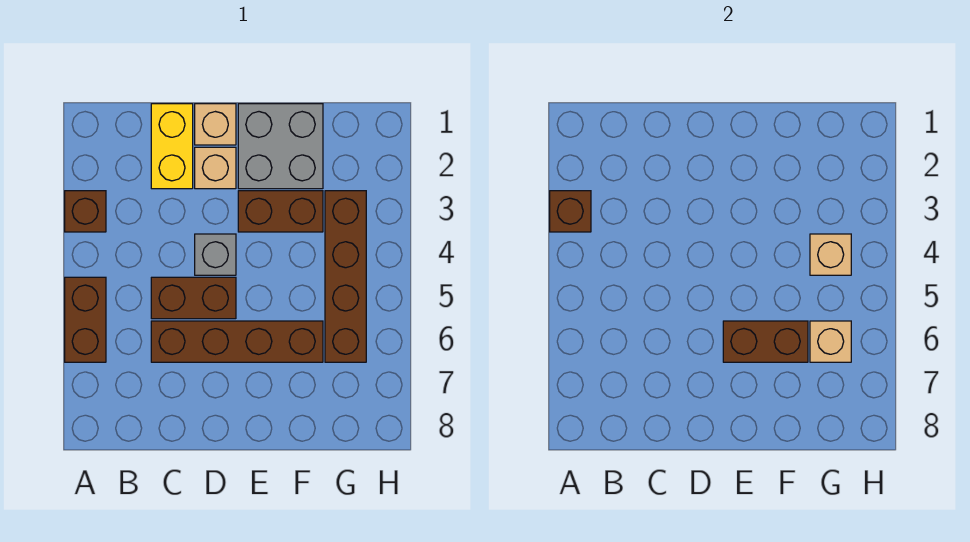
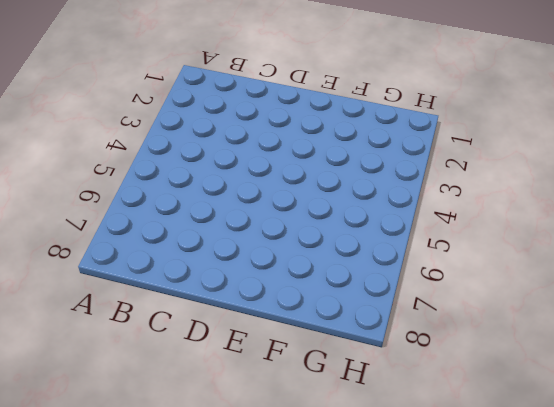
none -> brown brick A3 level 1
none -> brown brick A5:A6 level 1
none -> yellow brick C1:C2 level 1

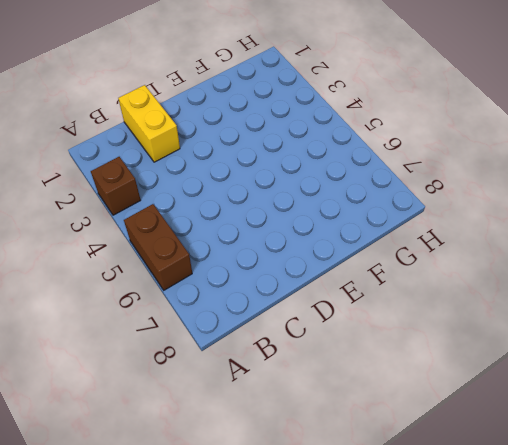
none -> brown brick C5:D5 level 1
none -> brown brick C6:F6 level 1
none -> tan brick D1 level 1

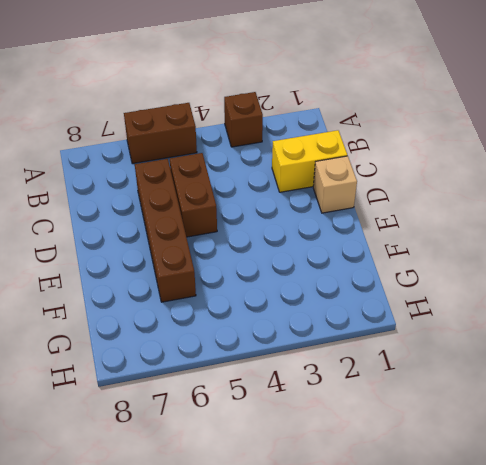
none -> tan brick D2 level 1
none -> grey brick D4 level 1
none -> grey brick E1:F2 level 1

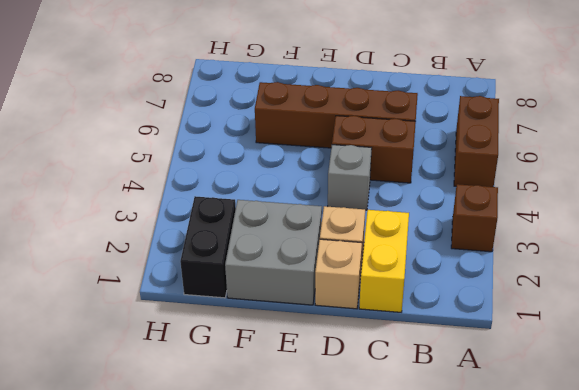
black brick G1:G2 level 1 -> none
none -> brown brick E3:F3 level 1
none -> brown brick G3:G6 level 1
none -> brown brick A3 level 2

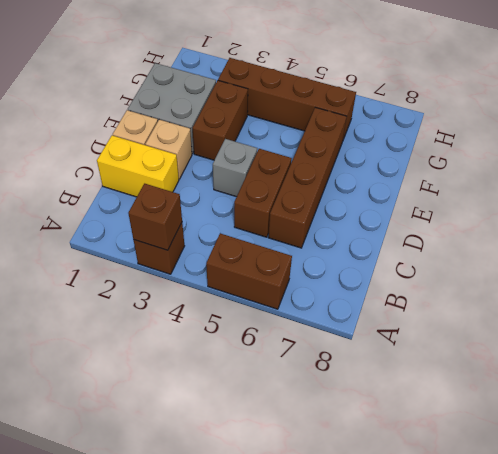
none -> brown brick E6:F6 level 2
none -> tan brick G4 level 2
none -> tan brick G6 level 2

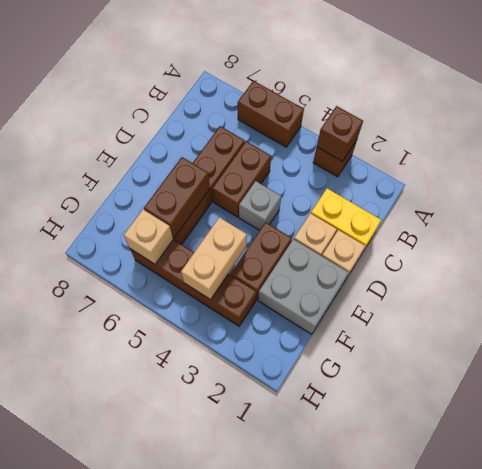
tan brick F4:G4 level 2 -> tan brick G4 level 2

